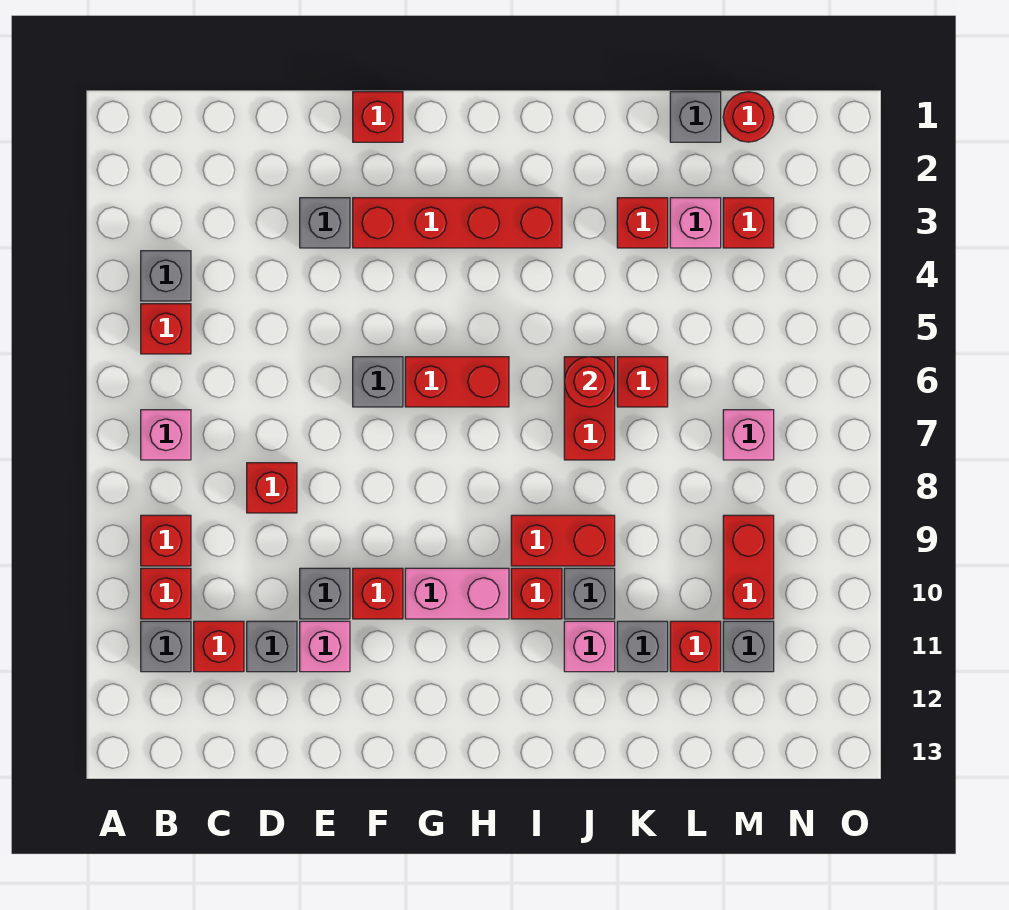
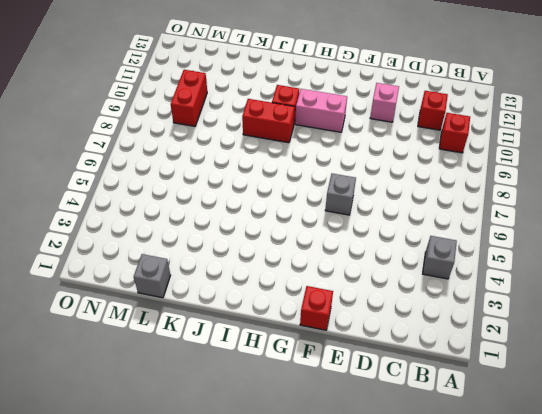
none -> red brick B5 level 1
none -> pink brick B7 level 1
none -> red brick B9 level 1
none -> grey brick B11 level 1

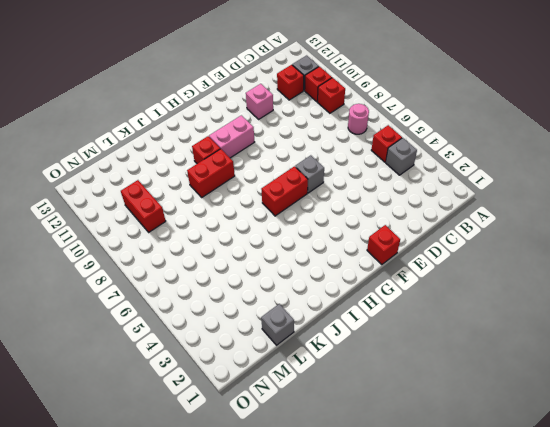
pink round brick B7 level 1 -> pink brick B7 level 1
none -> red brick D8 level 1
none -> grey brick D11 level 1
none -> grey brick E3 level 1
none -> grey brick E10 level 1

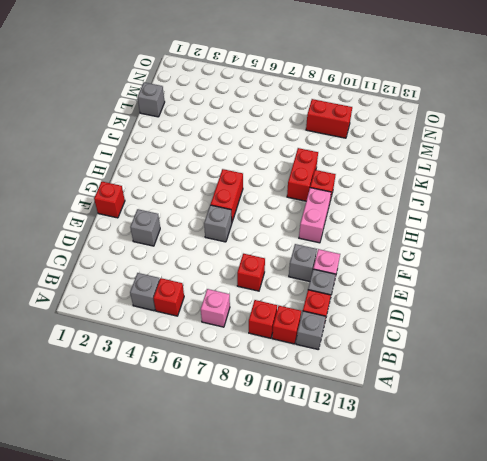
none -> red brick F3:I3 level 1
none -> red brick F10 level 1
none -> red brick J6:J7 level 1
none -> grey brick J10 level 1

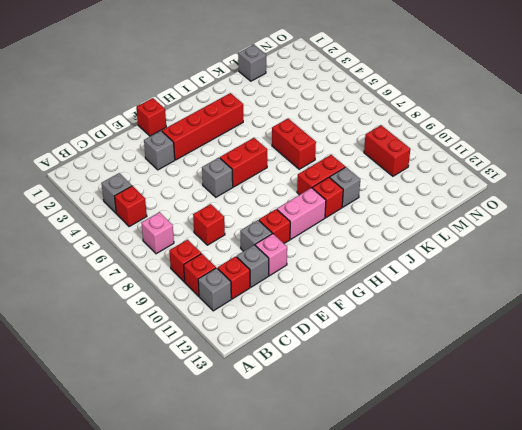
none -> pink brick J11 level 1
none -> red brick K3 level 1
none -> red brick K6 level 1
none -> grey brick K11 level 1

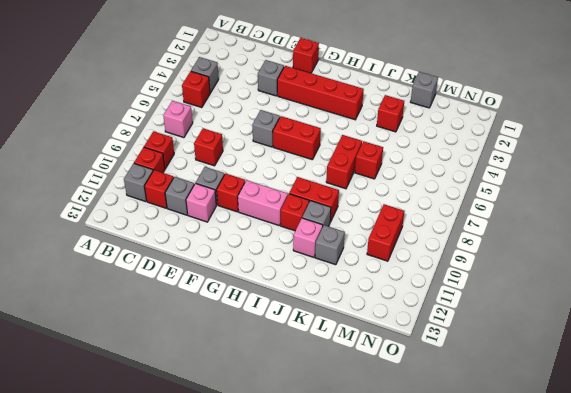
none -> pink brick L3 level 1
none -> red brick L11 level 1
none -> red round brick M1 level 1
none -> red brick M3 level 1

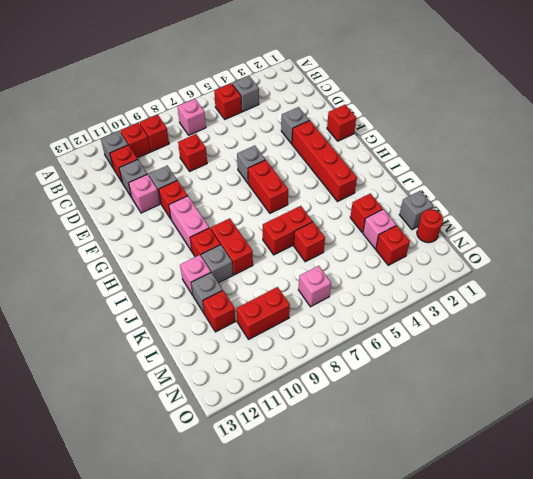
none -> grey brick M11 level 1
none -> red round brick J6 level 2

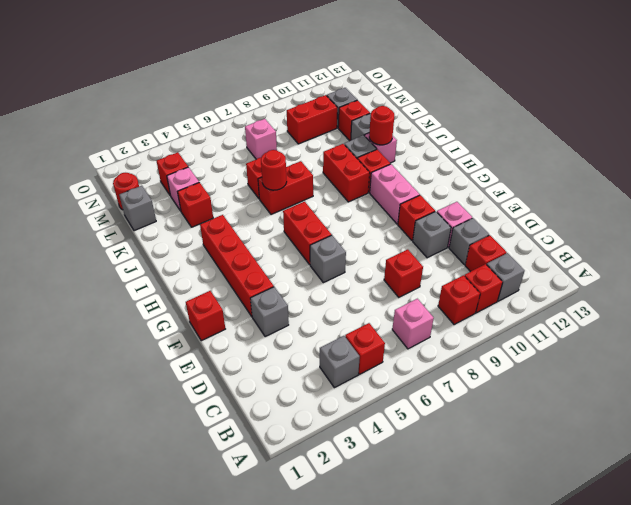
red round brick J11 level 2 -> none

